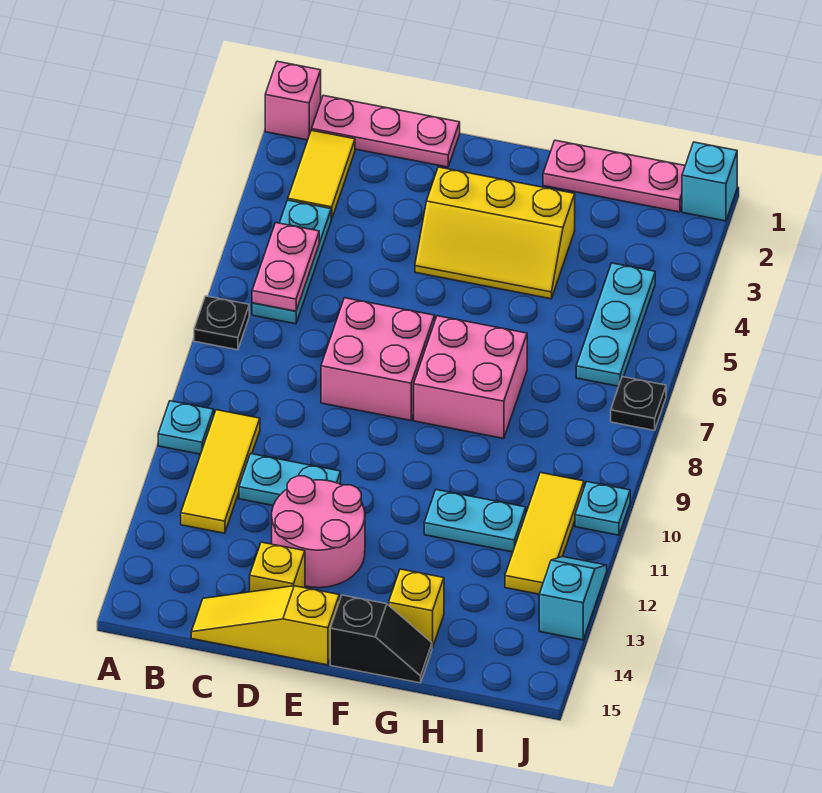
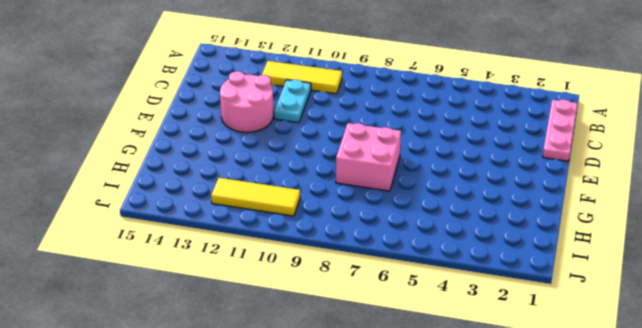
none -> pink brick A1 level 1
none -> black plate A7 level 1
none -> cyan plate A10 level 1

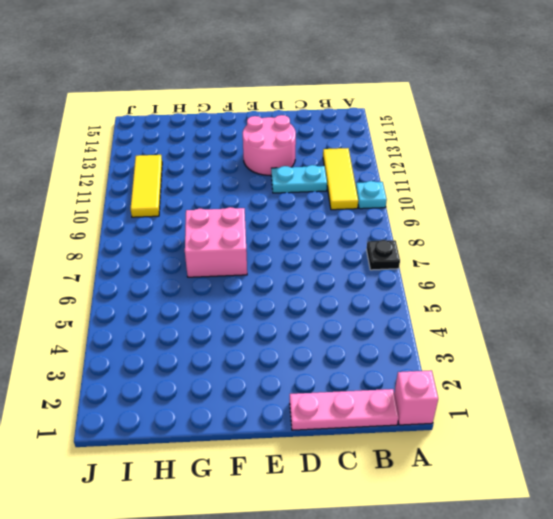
none -> yellow tile B2:B3 level 1
none -> cyan plate B4:B6 level 1
none -> yellow slope C15:E15 level 1 top E

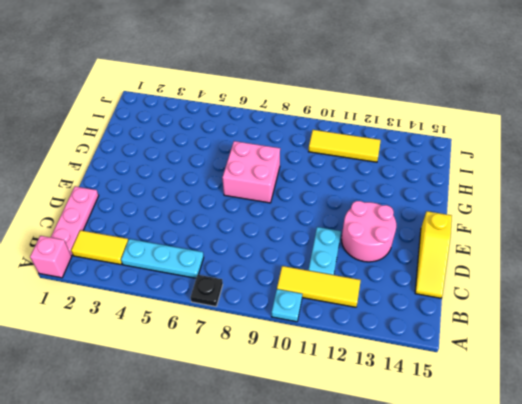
none -> pink brick D7:E8 level 1
none -> yellow brick D14 level 1
none -> yellow slope E3:G4 level 1 top 3

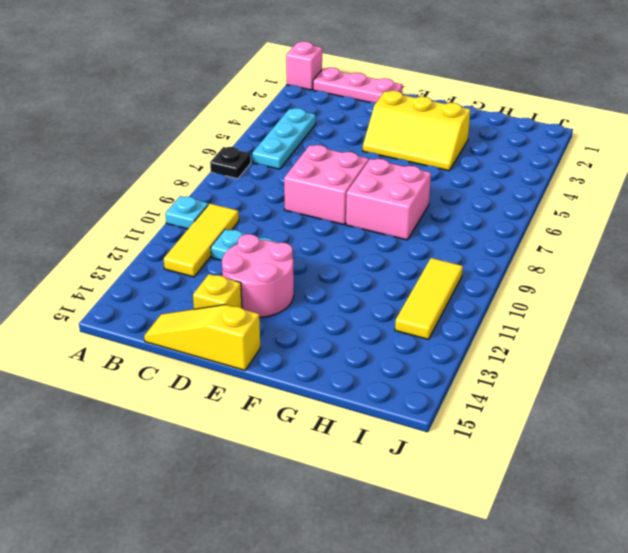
none -> yellow tile B2:B3 level 1
none -> black slope F15:G15 level 1 top F
none -> pink plate G1:I1 level 1

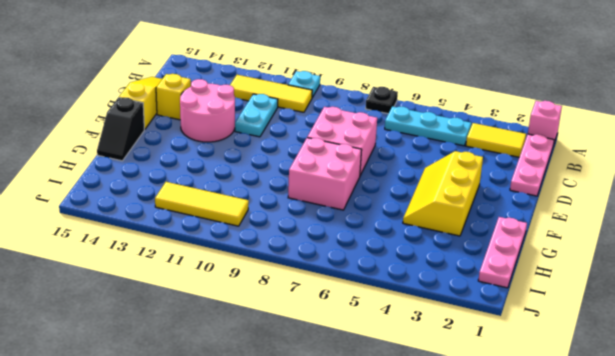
none -> cyan plate G11:H11 level 1
none -> yellow brick G14 level 1
none -> cyan plate I4:I6 level 1

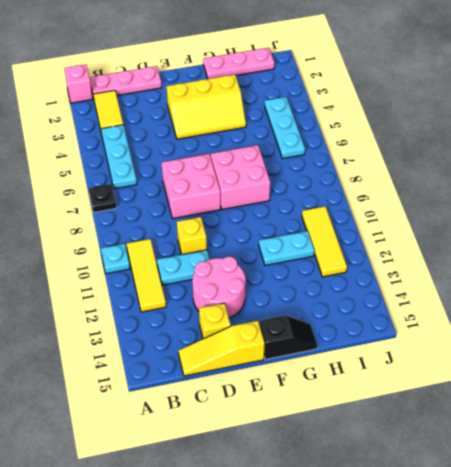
yellow brick D10 level 1 -> yellow brick G14 level 1
none -> cyan brick J1 level 1
none -> black plate J7 level 1
none -> cyan plate J10 level 1

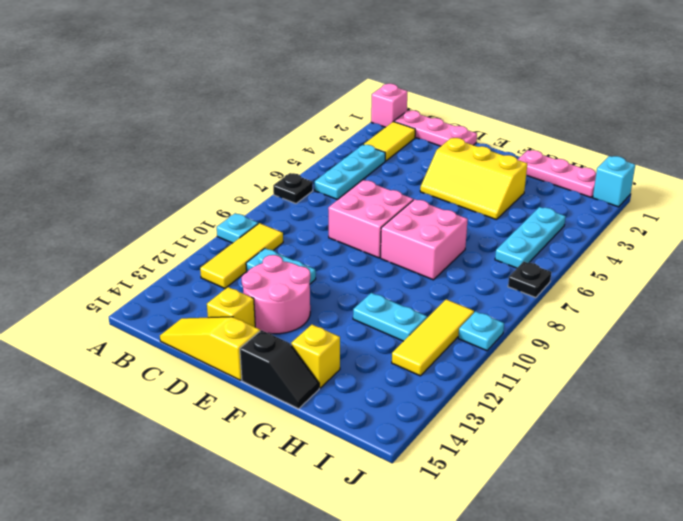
none -> cyan slope J12:J13 level 1 top 13
none -> pink plate B5:B6 level 2

